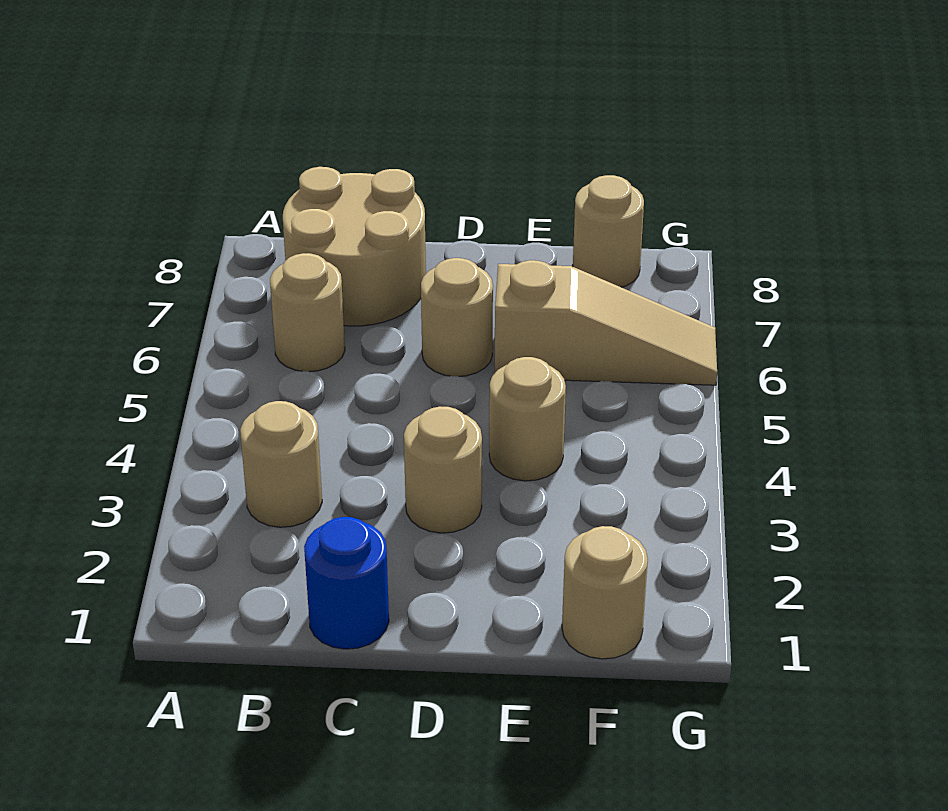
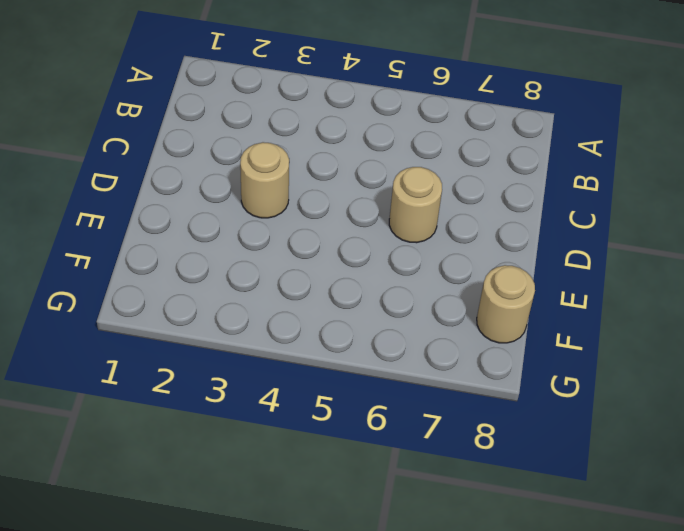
none -> tan round brick B3 level 1
none -> tan round brick B6 level 1

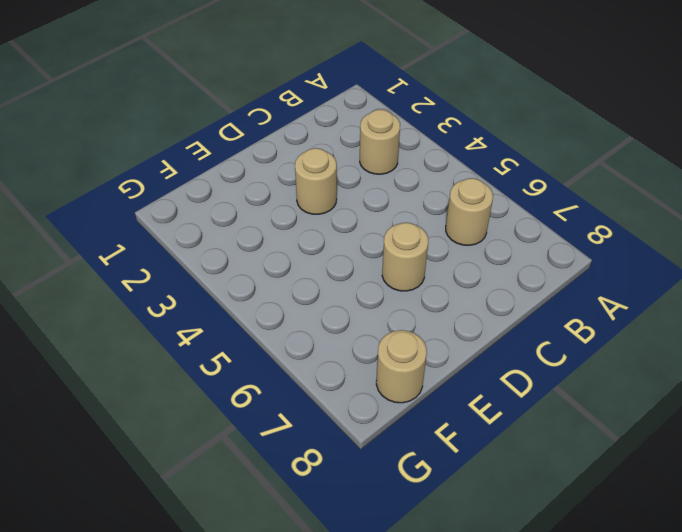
none -> tan round brick B7:C8 level 1
none -> blue round brick C1 level 1

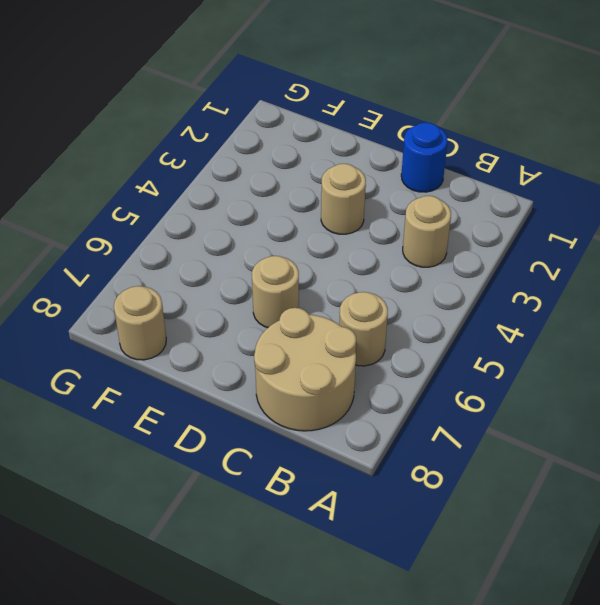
none -> tan round brick E4 level 1
none -> tan slope E6:G6 level 1 top E

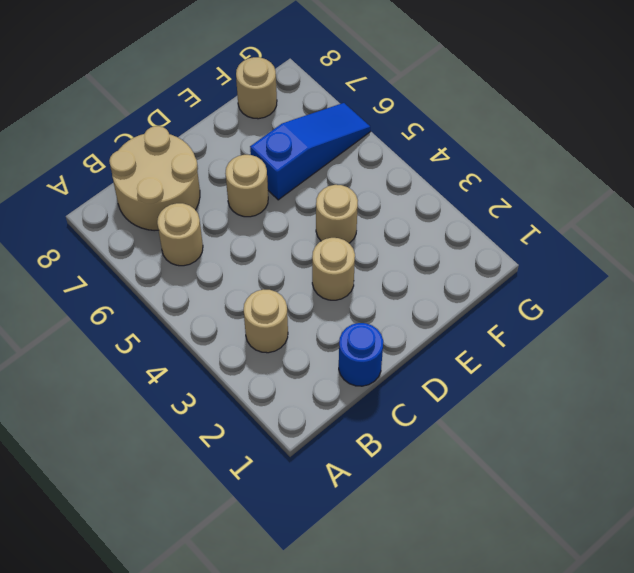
blue slope E6:G6 level 1 top E -> tan slope E6:G6 level 1 top E
none -> tan round brick F1 level 1

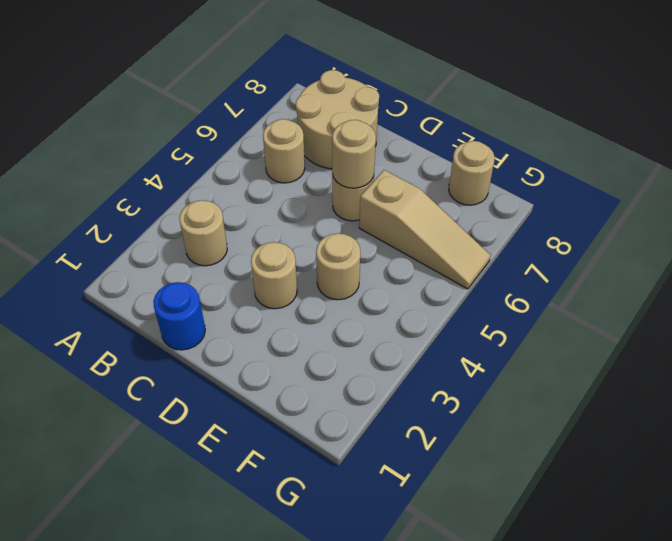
tan round brick D6 level 2 -> tan round brick F1 level 1

